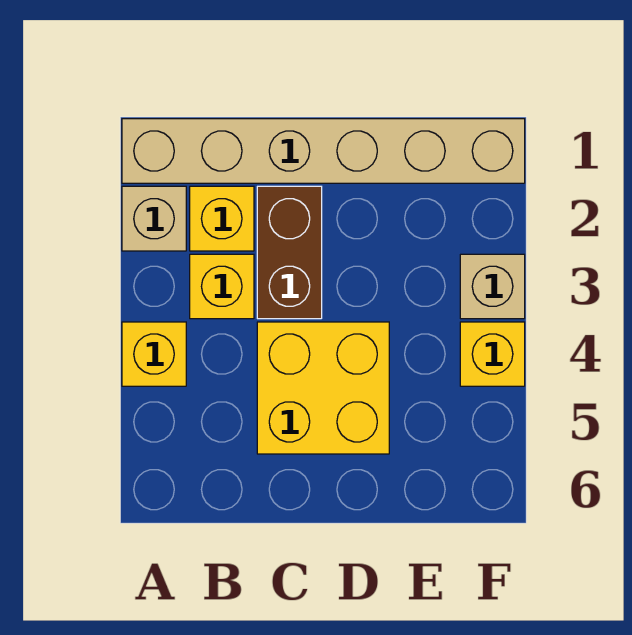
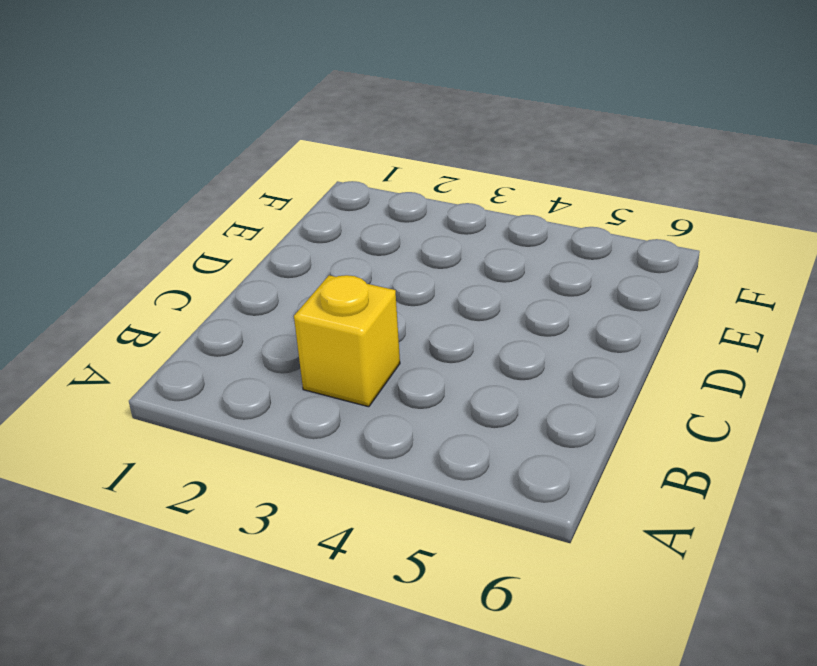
none -> tan brick A1:F1 level 1
none -> tan brick A2 level 1

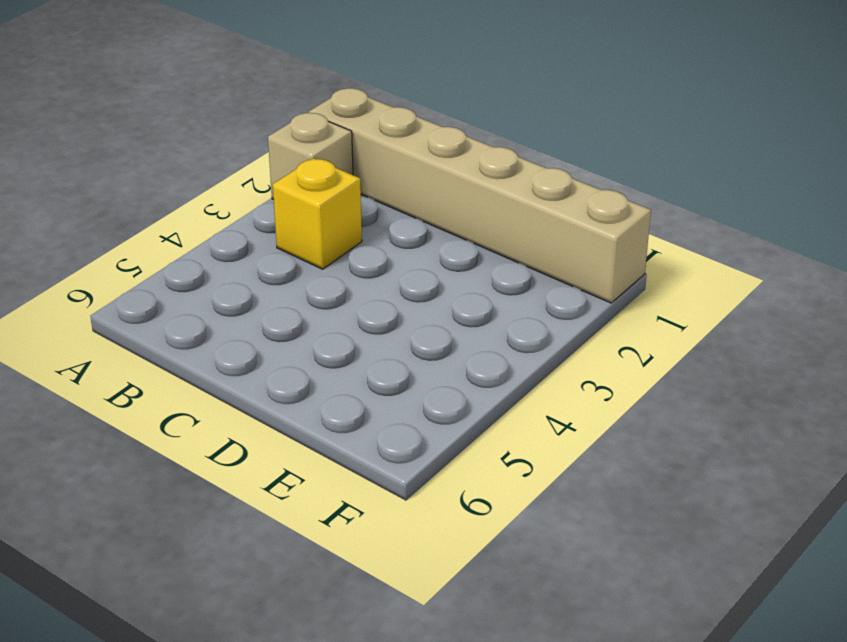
none -> yellow brick A4 level 1
none -> yellow brick B2 level 1

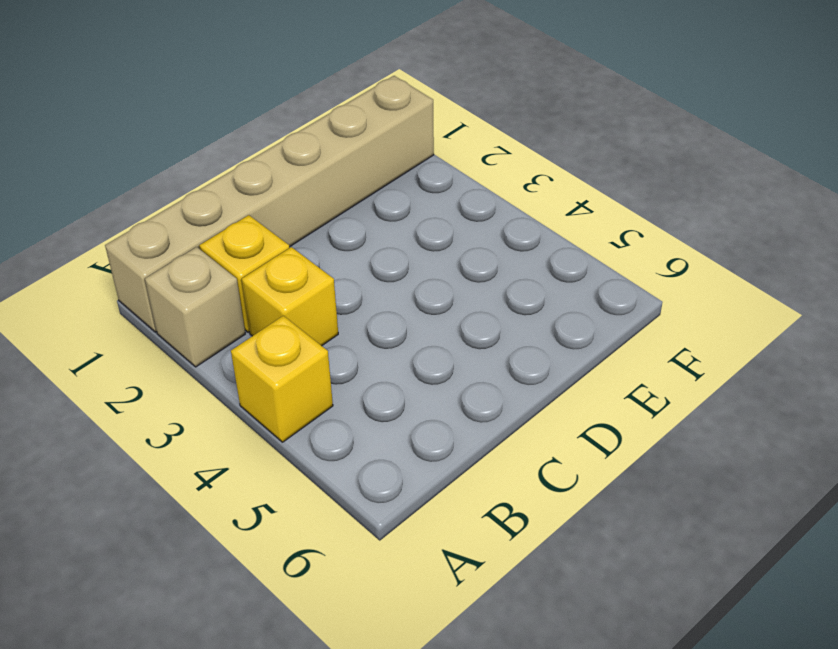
none -> brown brick C2:C3 level 1
none -> yellow brick C4:D5 level 1

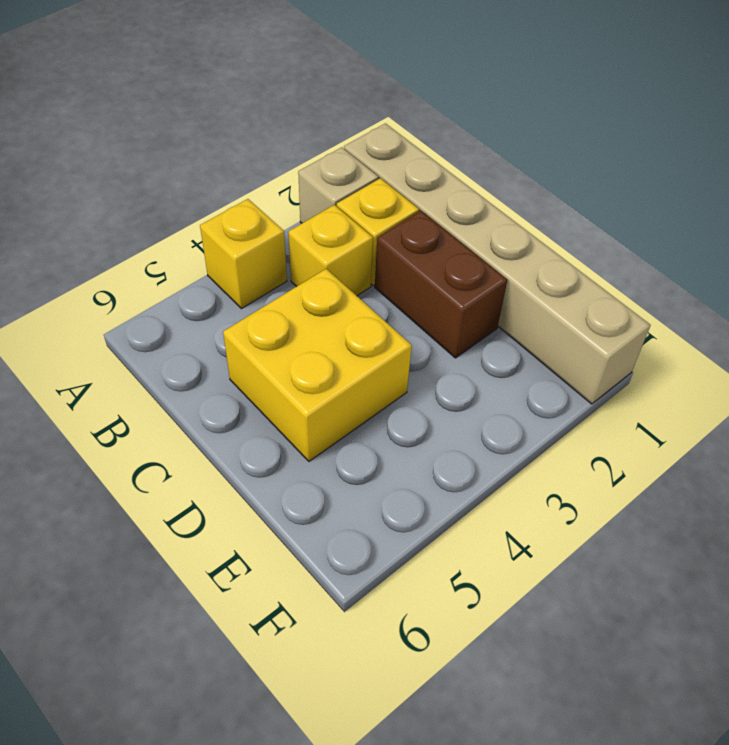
brown brick C2:D2 level 1 -> brown brick C2:C3 level 1
none -> tan brick F3 level 1
none -> yellow brick F4 level 1

